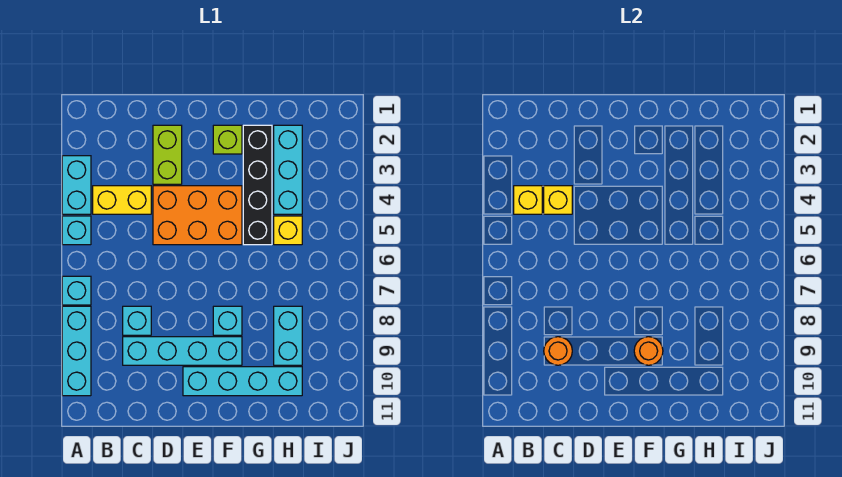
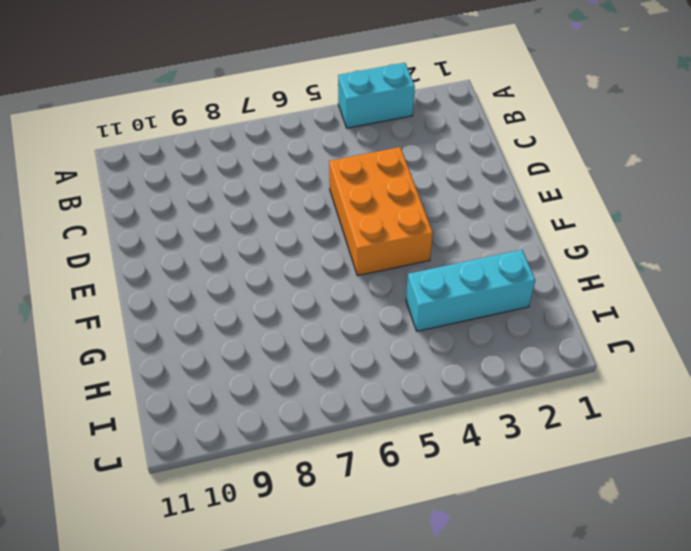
none -> cyan brick A5 level 1
none -> cyan brick A7 level 1
none -> cyan brick A8:A10 level 1

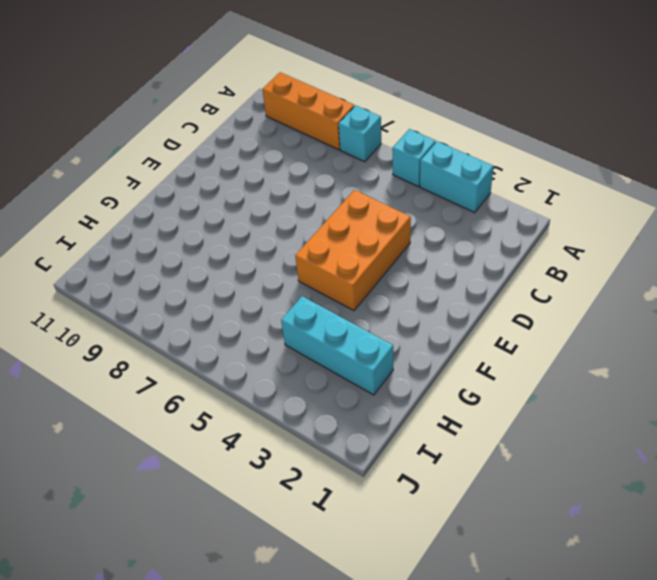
orange brick A8:A10 level 1 -> cyan brick A8:A10 level 1
none -> yellow brick B4:C4 level 1
none -> cyan brick C8 level 1
none -> cyan brick C9:F9 level 1

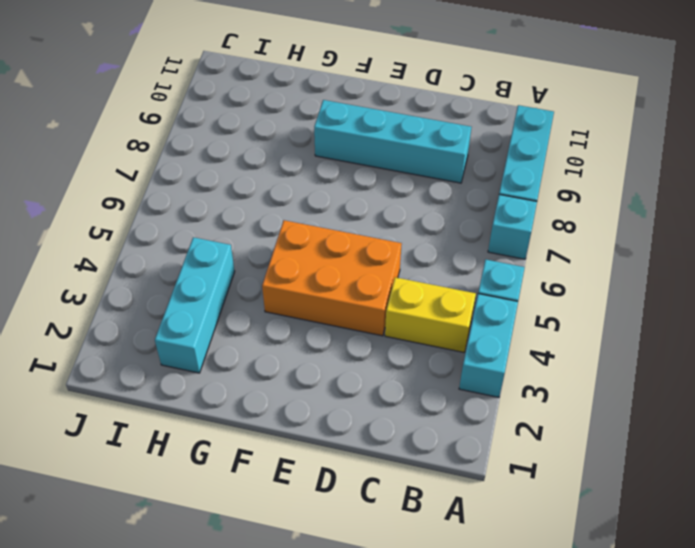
none -> cyan brick C8 level 1
none -> lime brick D2:D3 level 1
none -> cyan brick E10:H10 level 1

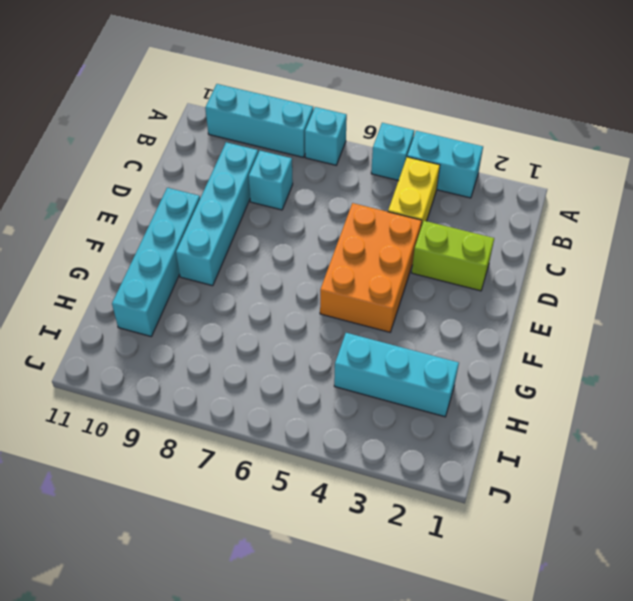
none -> lime brick F2 level 1
none -> cyan brick F8 level 1
none -> black brick G2:G5 level 1

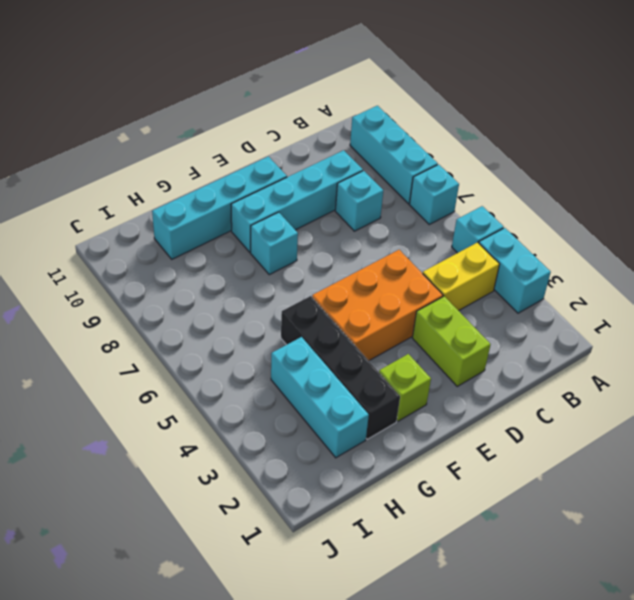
none -> yellow brick H5 level 1
none -> cyan brick H8:H9 level 1
none -> yellow brick B4 level 2

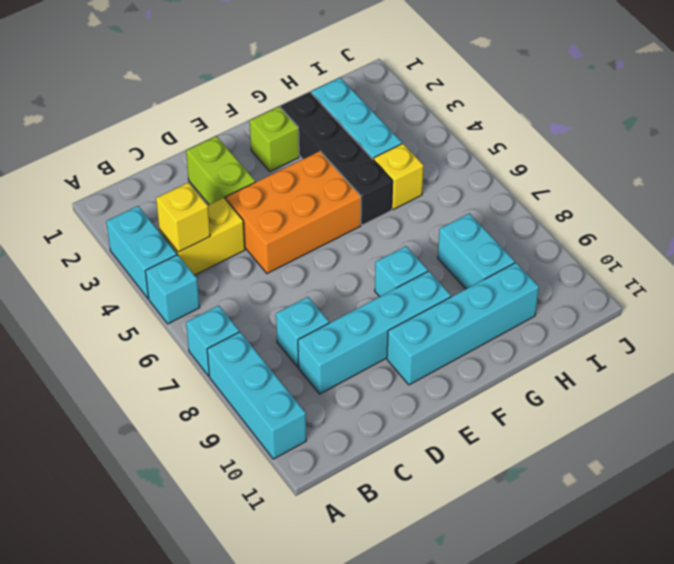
none -> yellow brick C4 level 2
none -> orange round brick C9 level 2
none -> orange round brick F9 level 2

